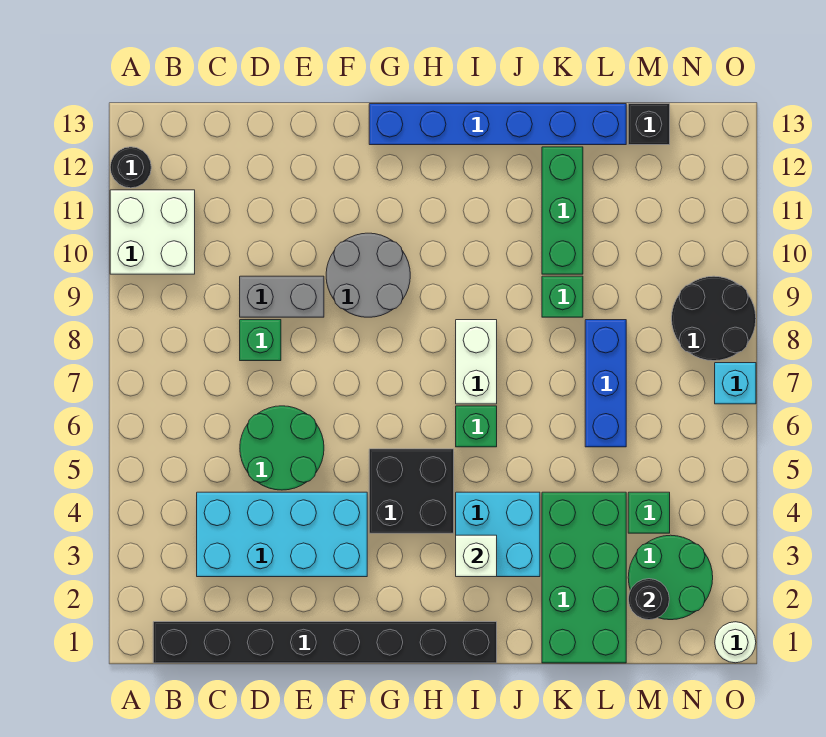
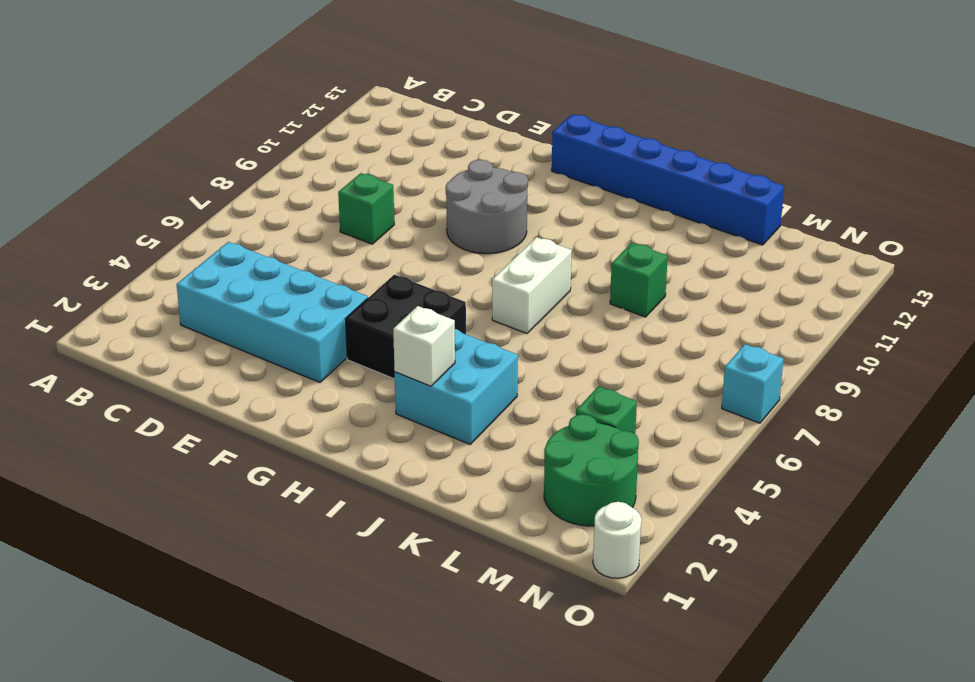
none -> white brick A10:B11 level 1
none -> black round brick A12 level 1
none -> black brick B1:I1 level 1

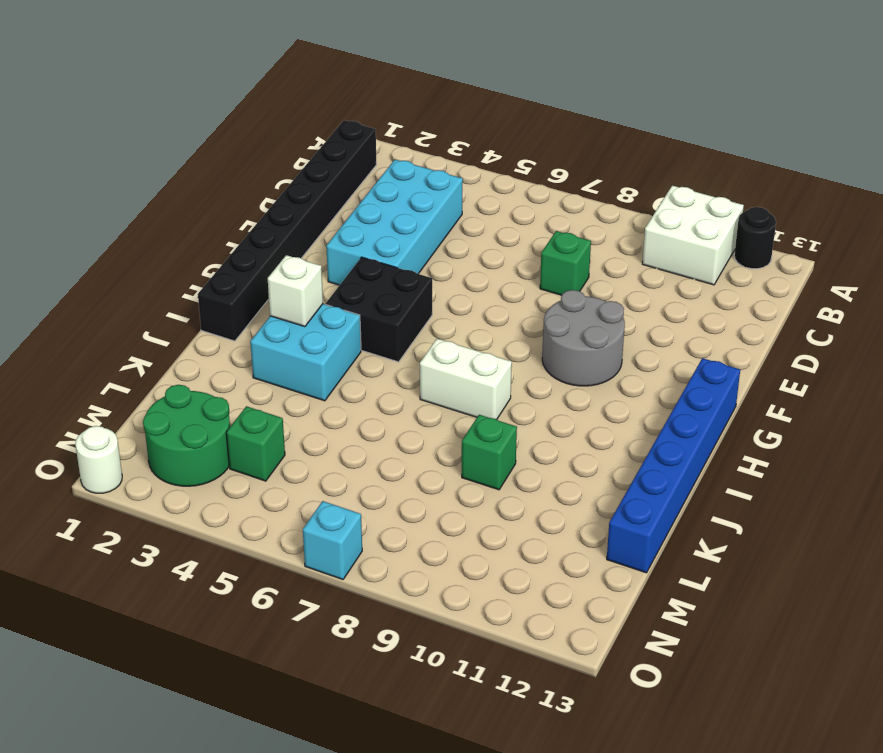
none -> green round brick D5:E6 level 1
none -> grey brick D9:E9 level 1
none -> green brick I6 level 1

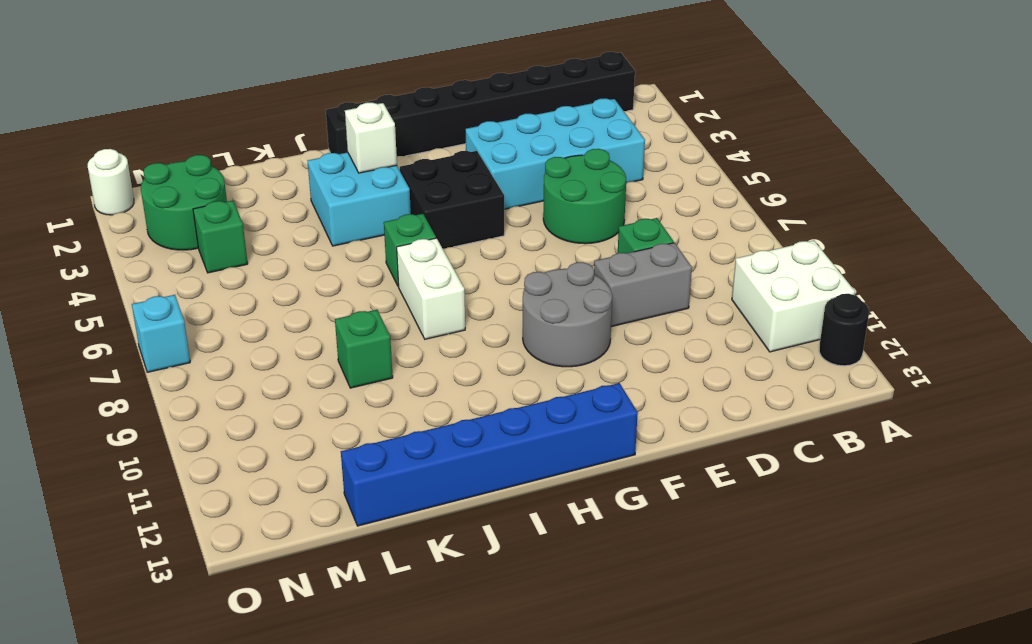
none -> green brick K1:L4 level 1
none -> green brick K10:K12 level 1
none -> blue brick L6:L8 level 1

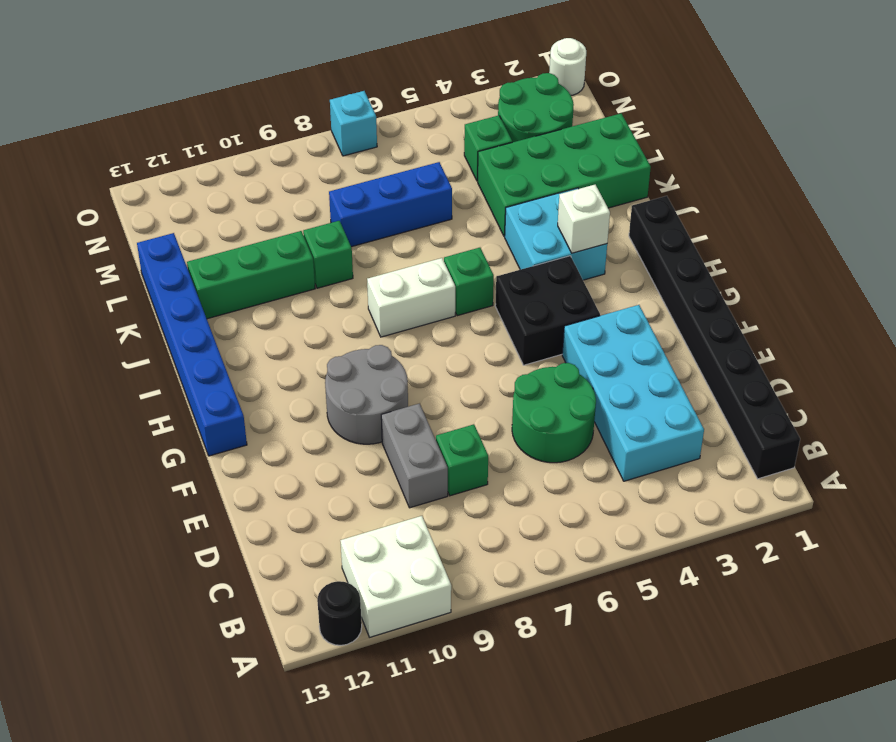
none -> black brick M13 level 1
none -> black round brick N8:O9 level 1
none -> black round brick M2 level 2

